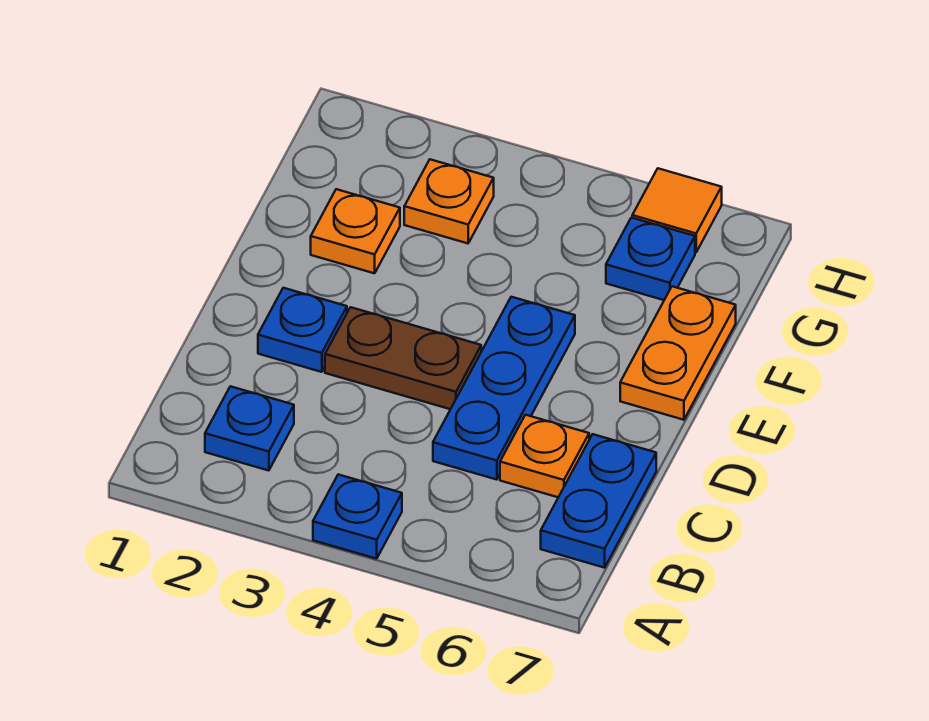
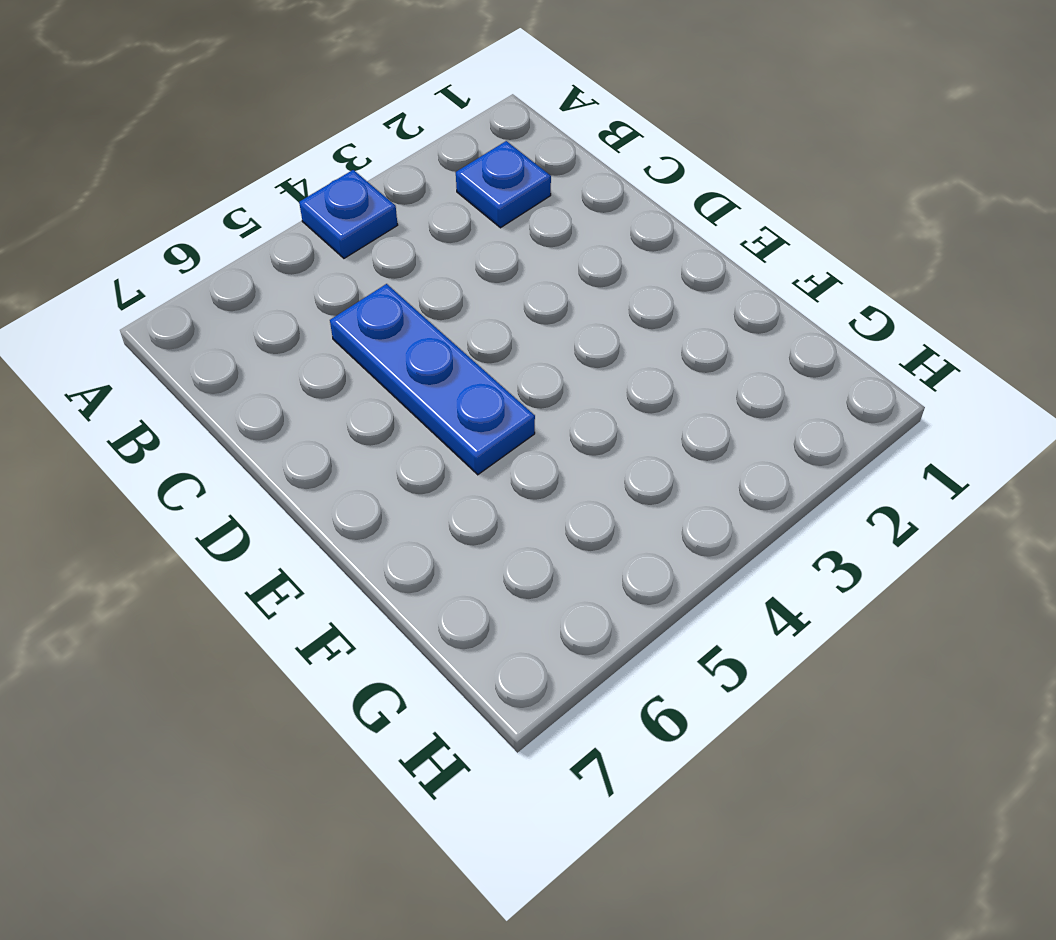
none -> blue plate B7:C7 level 1
none -> orange plate C6 level 1
none -> blue plate D2 level 1

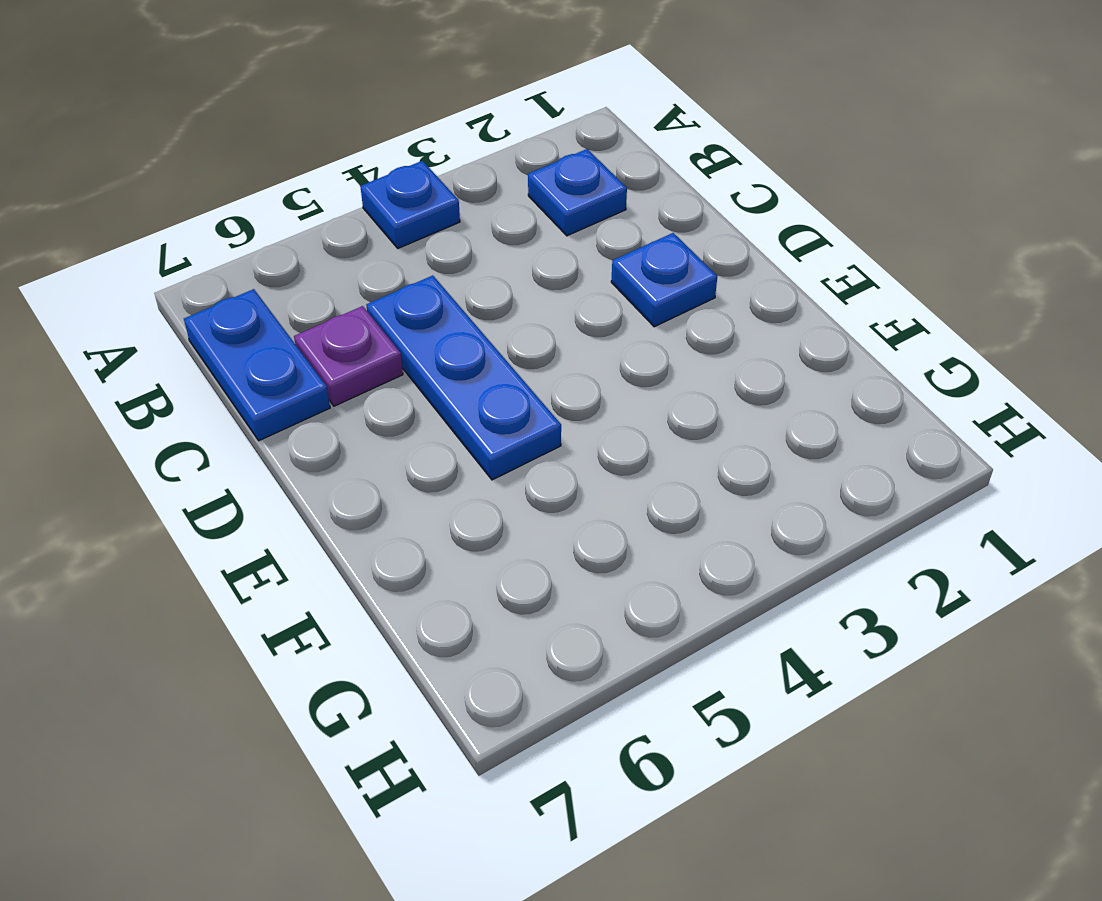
purple plate C6 level 1 -> orange plate C6 level 1
none -> brown plate D3:D4 level 1
none -> orange plate E7:F7 level 1
none -> orange plate F2 level 1

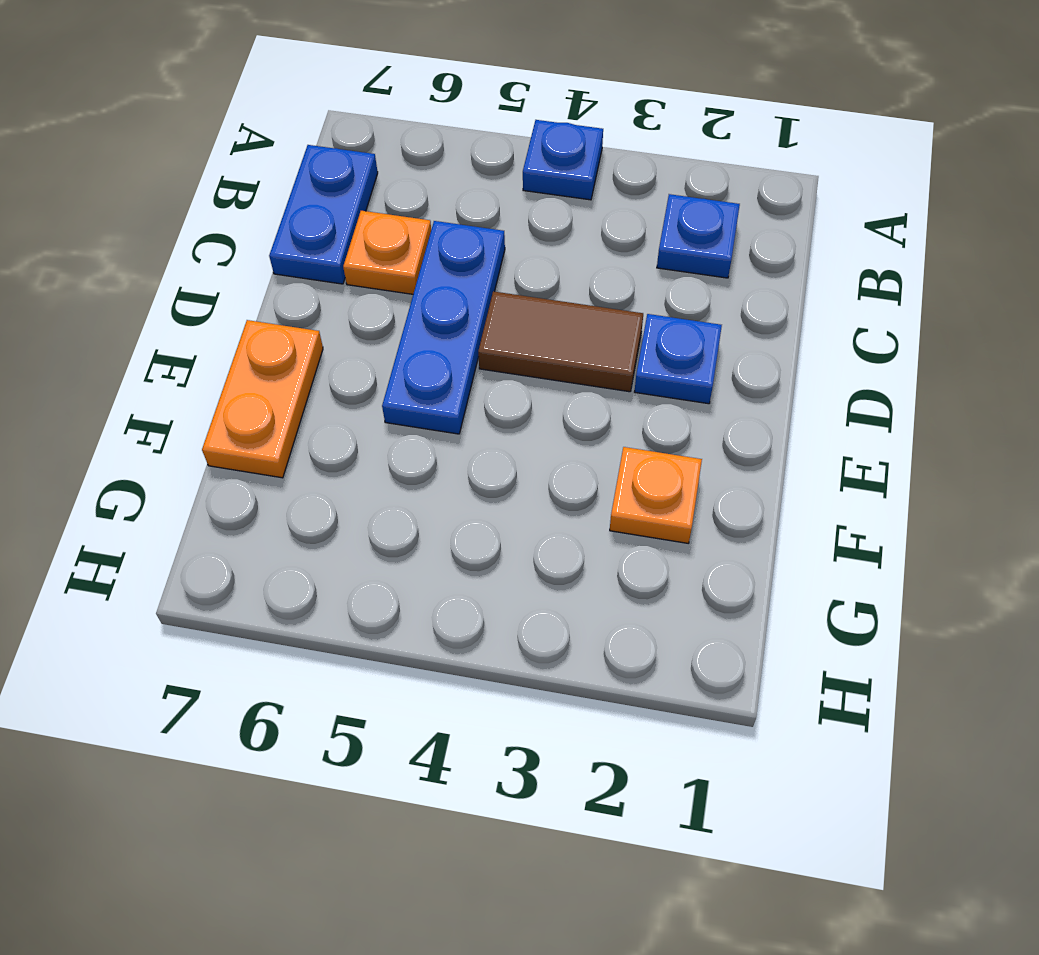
brown tile D3:D4 level 1 -> brown plate D3:D4 level 1
none -> orange plate G3 level 1
none -> blue plate G6 level 1
none -> orange tile H6 level 1

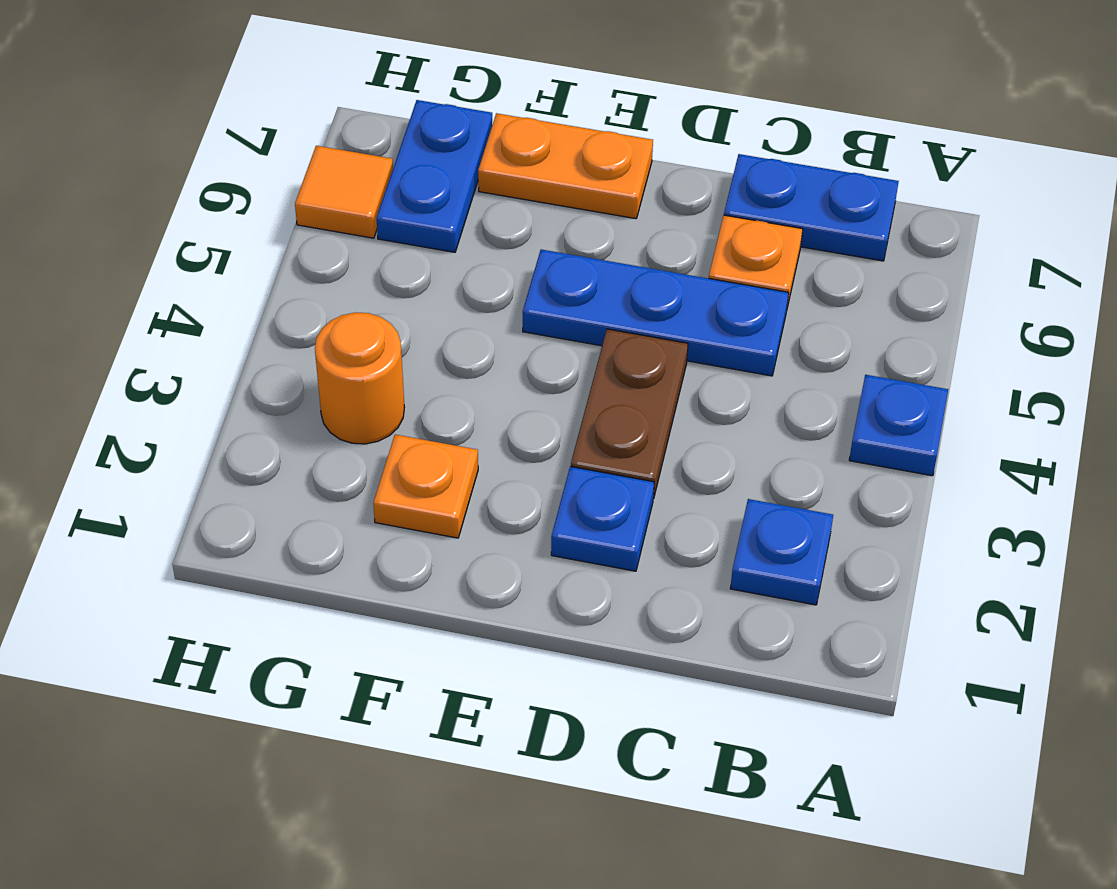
orange round brick G3 level 1 -> orange plate G3 level 1
blue plate G6:G7 level 1 -> blue plate G6 level 1

